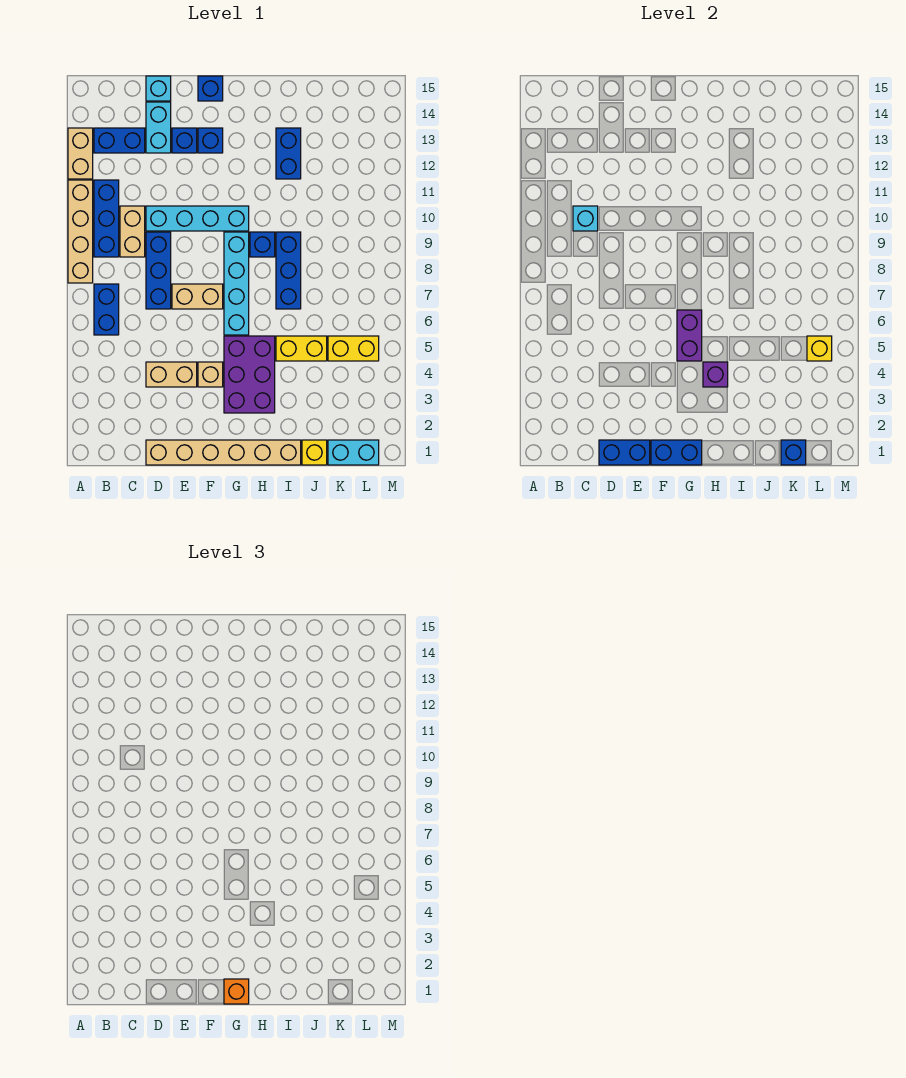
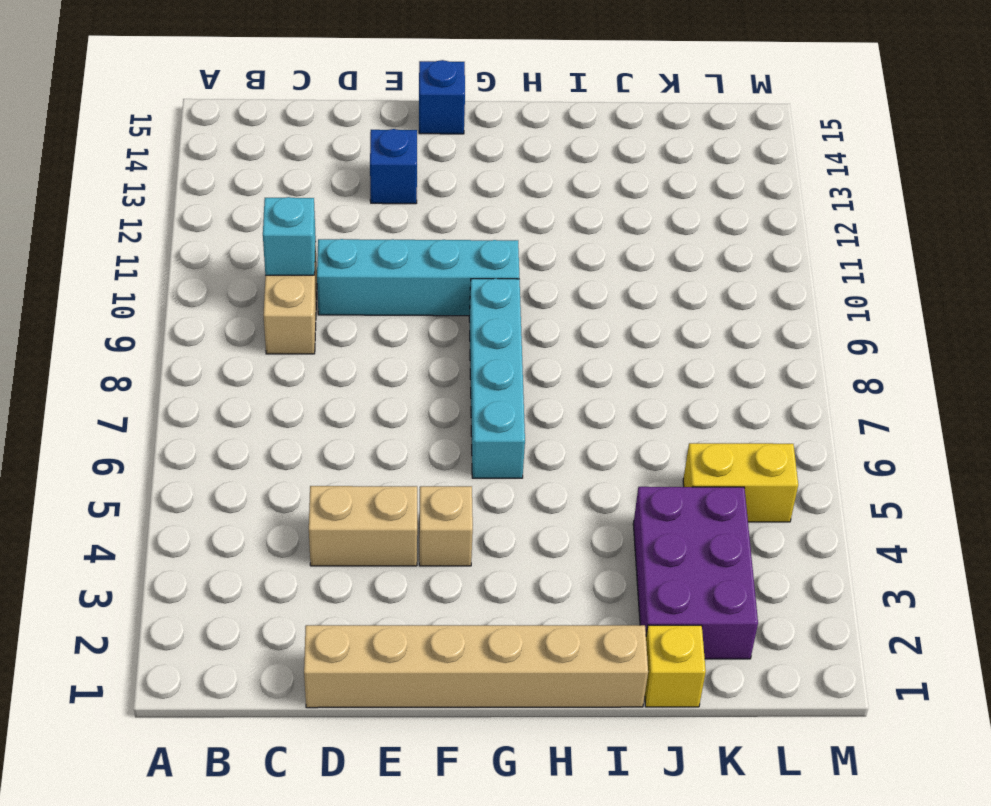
purple brick J2:K4 level 1 -> purple brick G3:H5 level 1
none -> tan brick A8:A11 level 1
none -> tan brick A12:A13 level 1
none -> blue brick B6:B7 level 1
none -> blue brick B9:B11 level 1

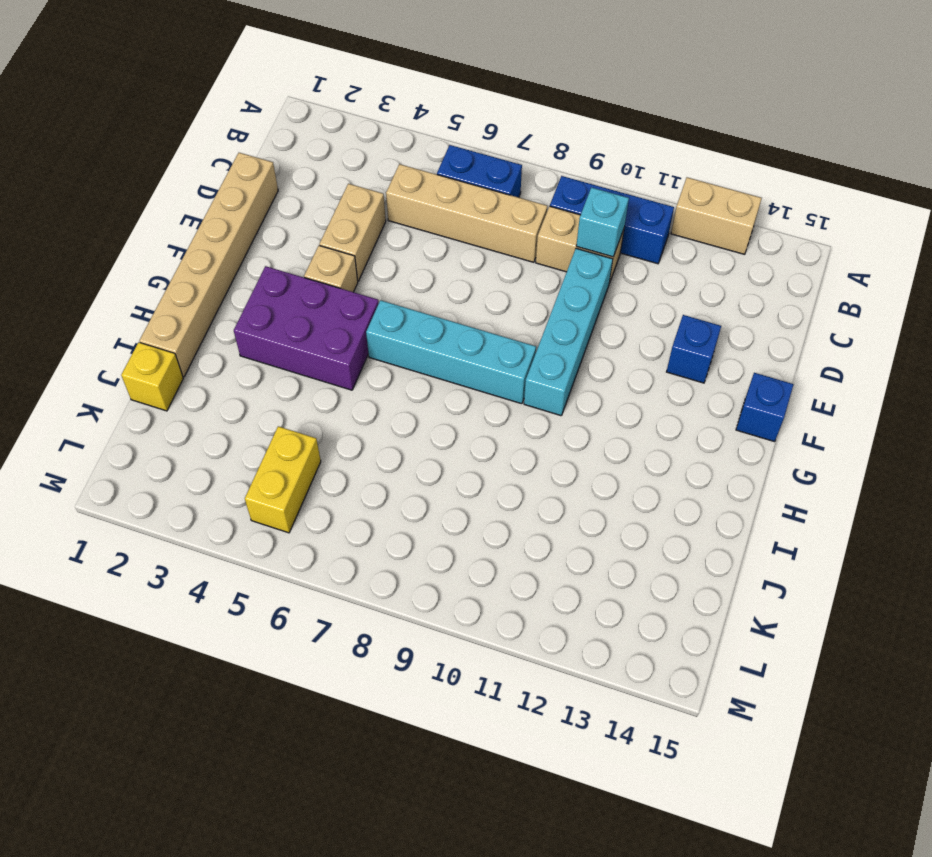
tan brick C5:C8 level 1 -> tan brick A8:A11 level 1
none -> blue brick B13:C13 level 1
none -> blue brick D7:D9 level 1
none -> cyan brick D13:D14 level 1
none -> cyan brick D15 level 1

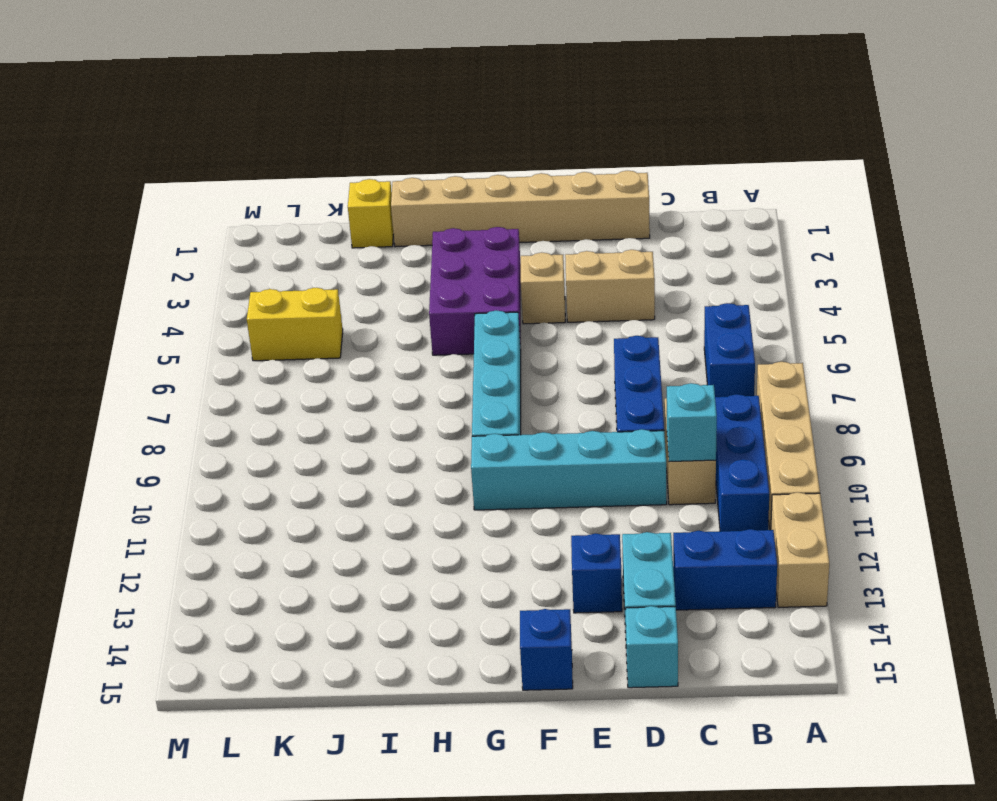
none -> tan brick E7:F7 level 1
none -> blue brick F13 level 1
none -> blue brick H9 level 1
none -> yellow brick I5:J5 level 1

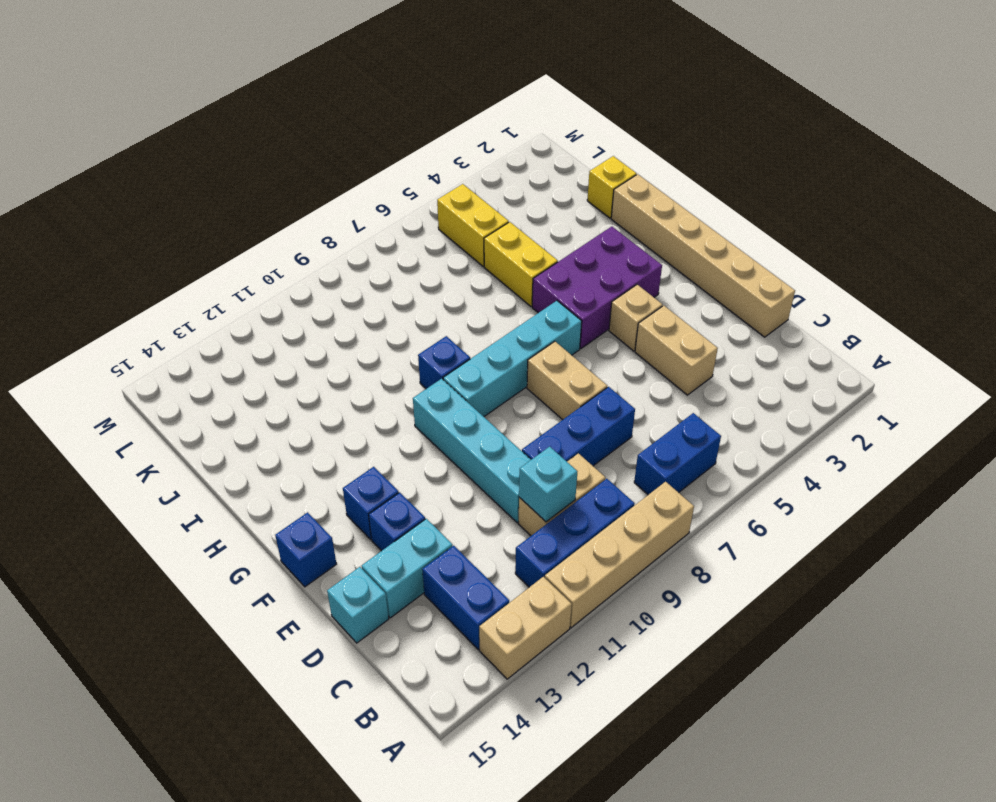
none -> blue brick I7:I9 level 1
none -> blue brick I12:I13 level 1
none -> cyan brick K1:L1 level 1
none -> blue brick D1:E1 level 2

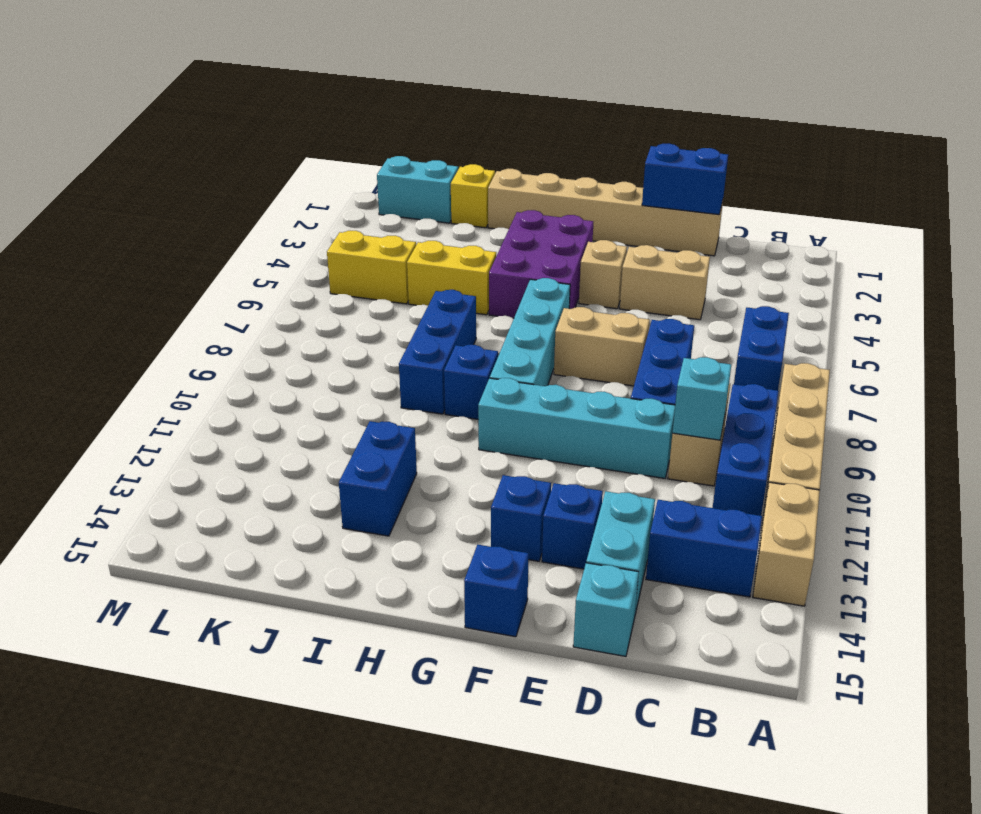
none -> blue brick F1:G1 level 2
none -> purple brick G5:G6 level 2
none -> purple brick H4 level 2
none -> blue brick K1 level 2

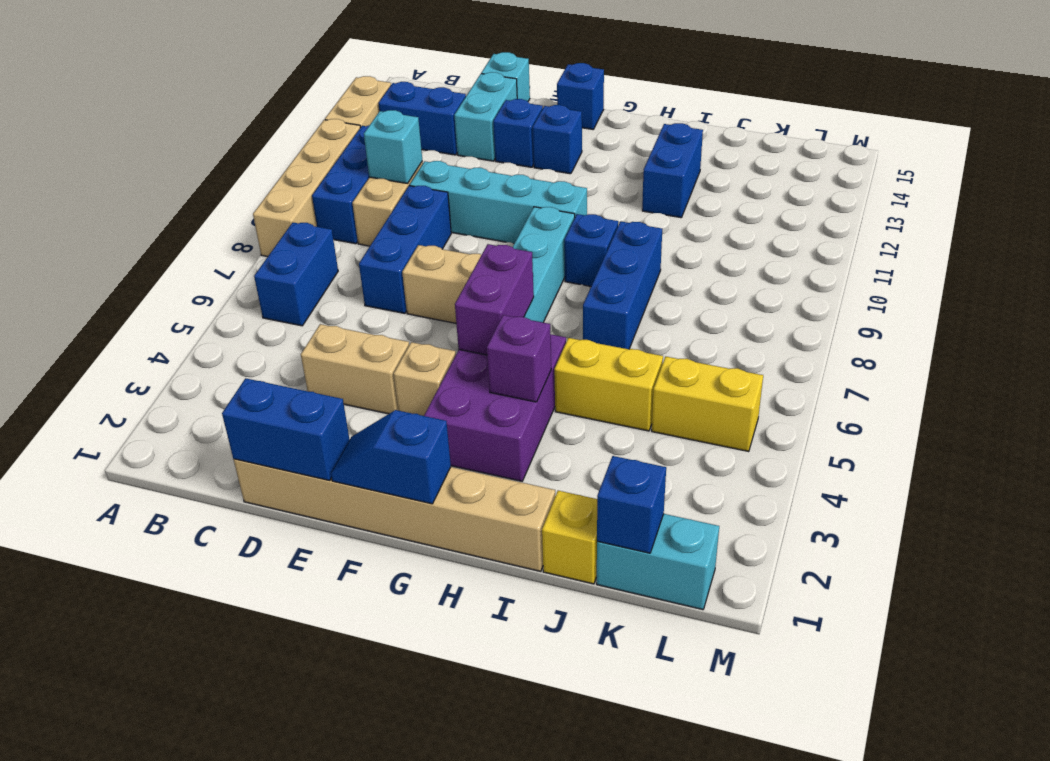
blue slope F1:G1 level 2 top G -> blue brick F1:G1 level 2
none -> yellow brick L5 level 2
none -> orange brick G1 level 3

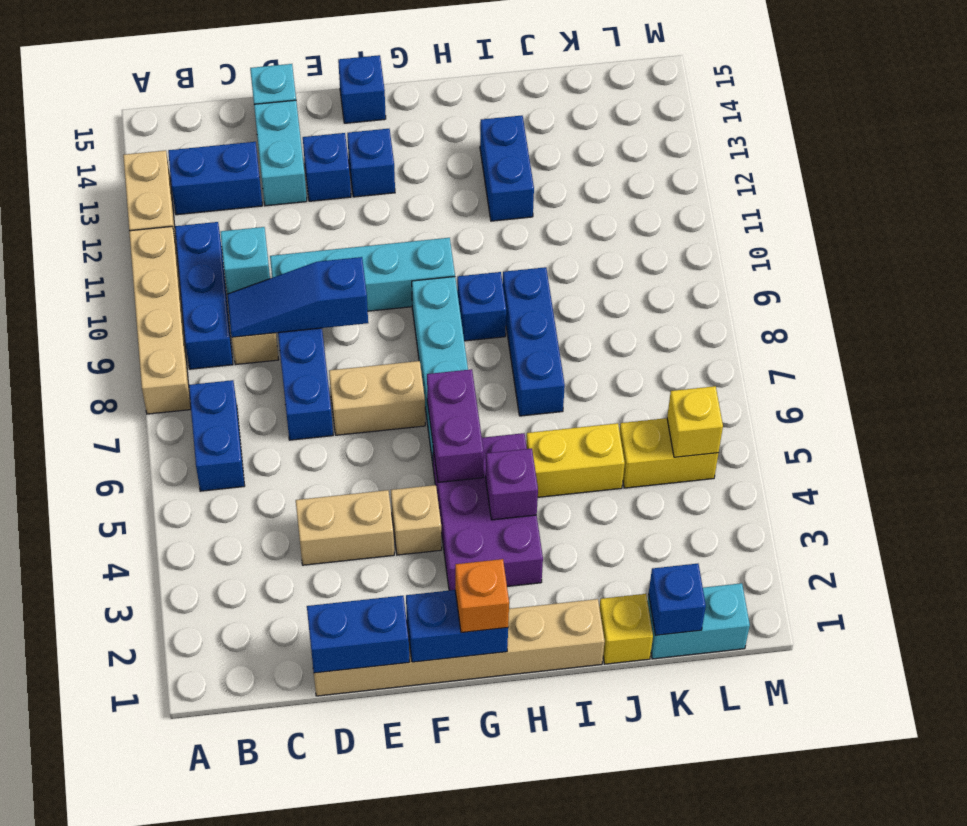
blue slope C9:E9 level 2 top E -> none

